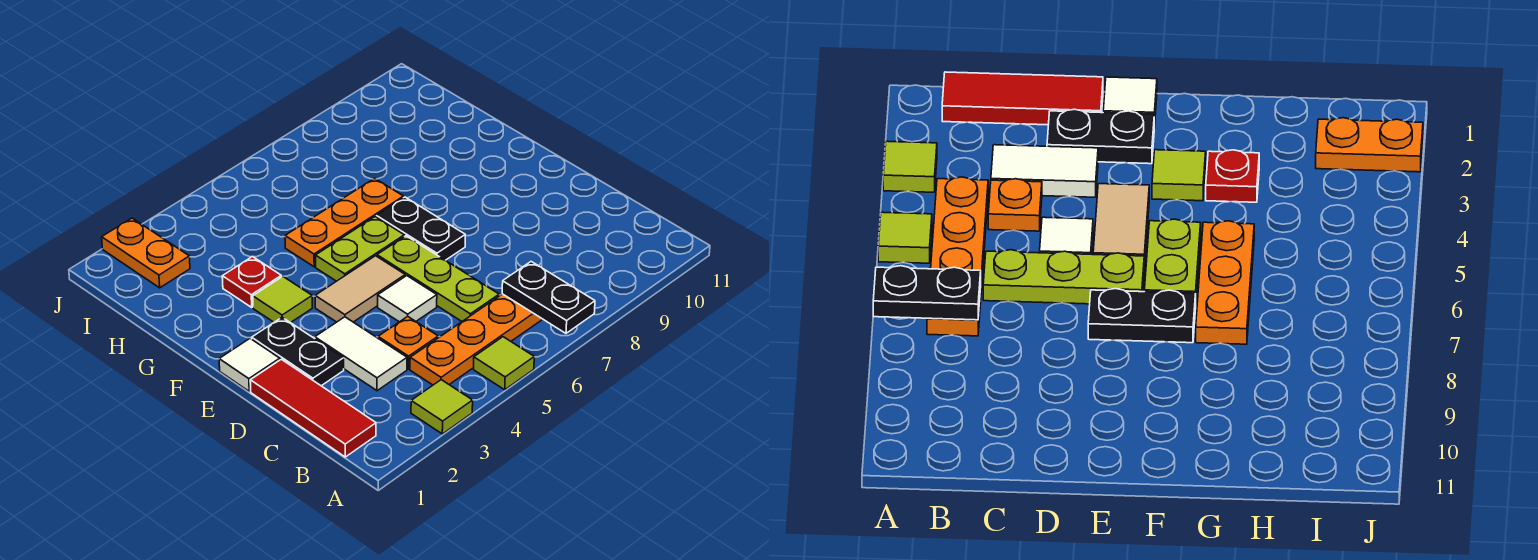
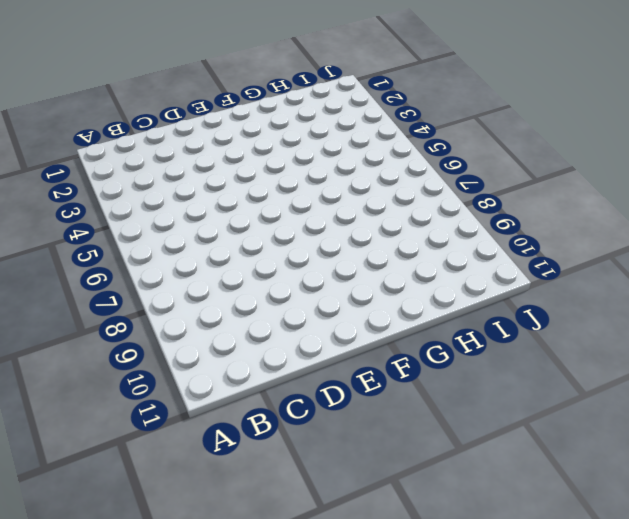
none -> lime tile A3 level 1
none -> lime tile A5 level 1
none -> red tile B1:D1 level 1

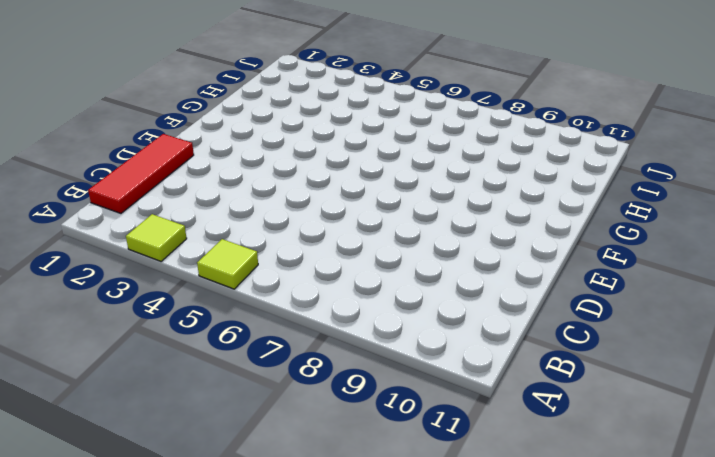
none -> orange plate B4:B7 level 1
none -> white tile C3:D3 level 1
none -> orange plate C4 level 1

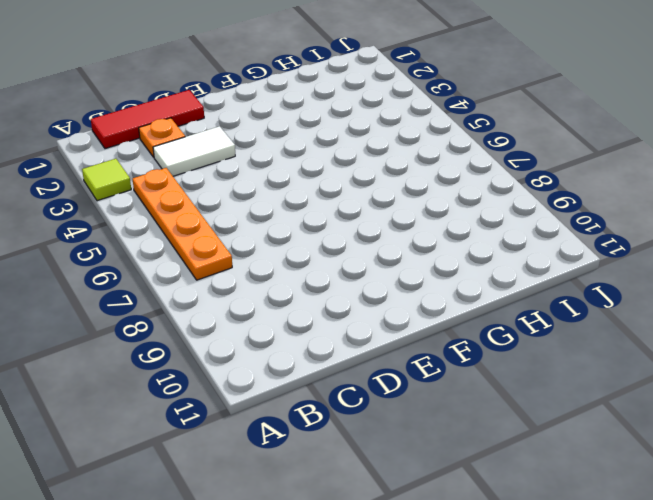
orange plate C2 level 1 -> orange plate C4 level 1
none -> lime tile A5 level 1
none -> lime plate C6:E6 level 1
none -> black plate D2:E2 level 1

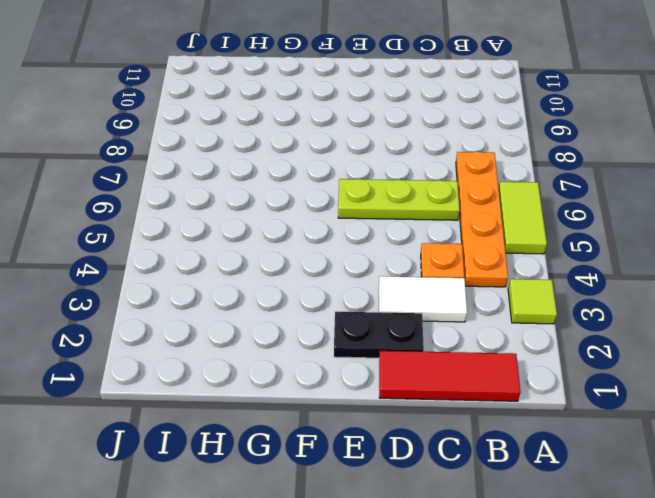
lime tile A5:A6 level 1 -> lime tile A5 level 1
none -> white tile D5 level 1
none -> white tile E1 level 1
none -> tan tile E4:E5 level 1

